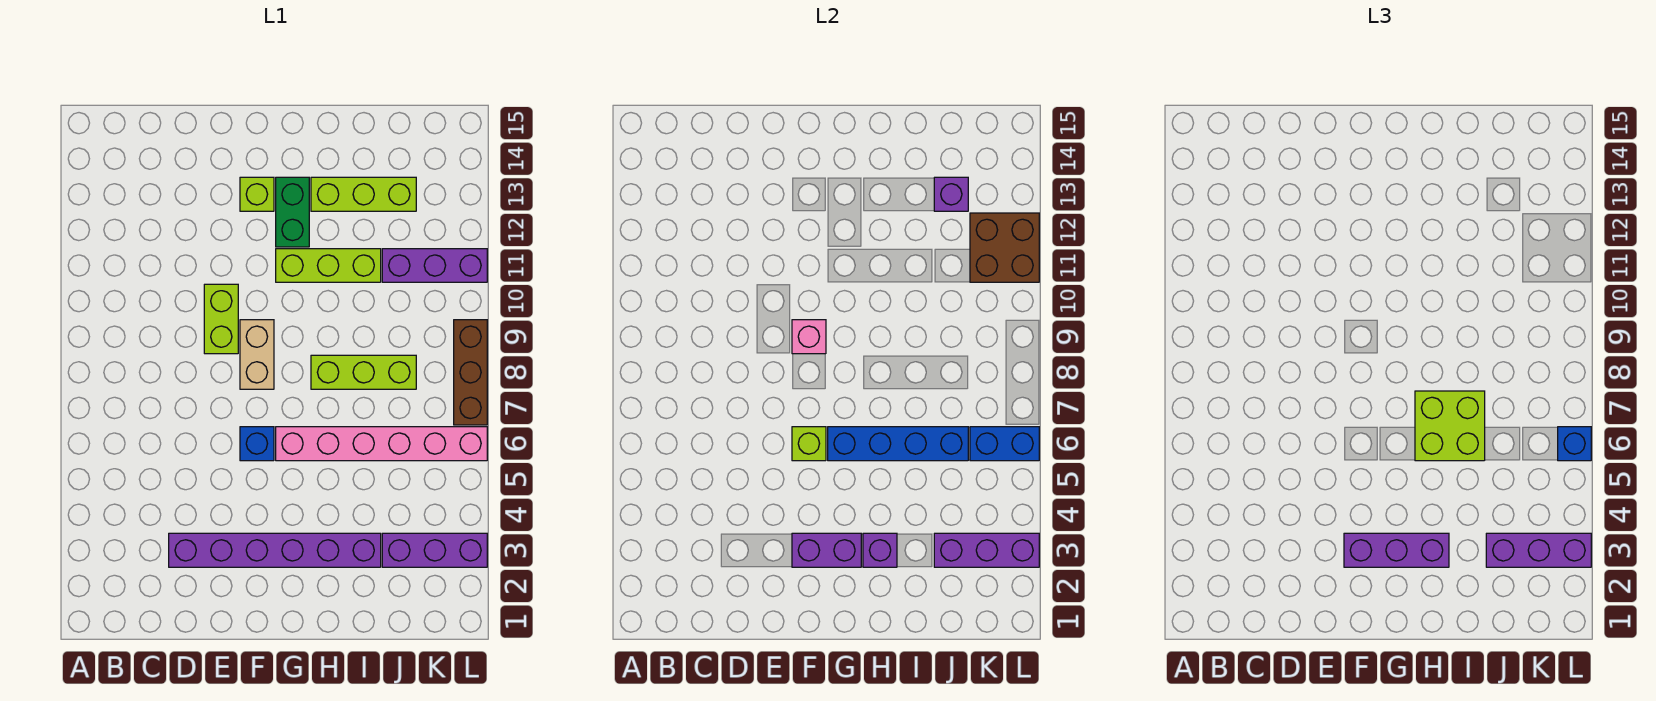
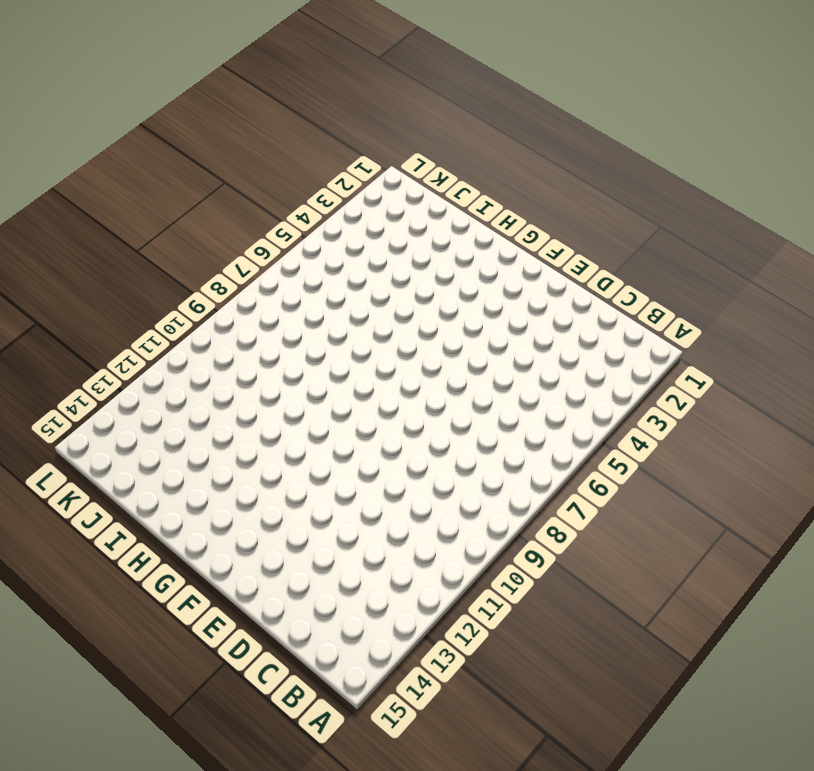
none -> purple brick D3:I3 level 1
none -> lime brick E9:E10 level 1
none -> blue brick F6 level 1

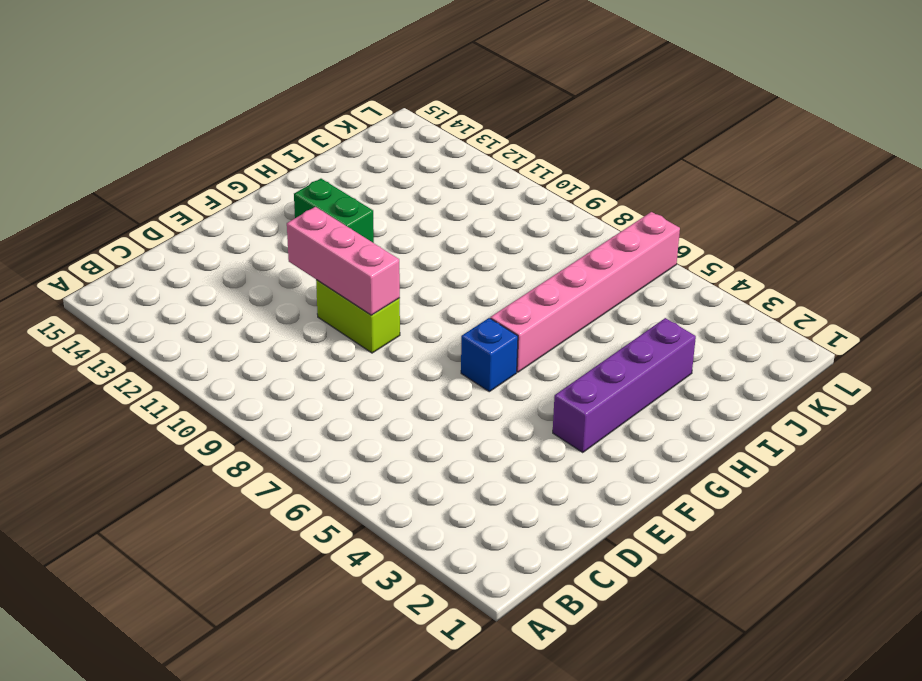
pink brick E9:E11 level 2 -> none
purple brick F3:I3 level 1 -> purple brick D3:I3 level 1
none -> tan brick F8:F9 level 1
none -> lime brick F13 level 1
none -> lime brick G11:I11 level 1

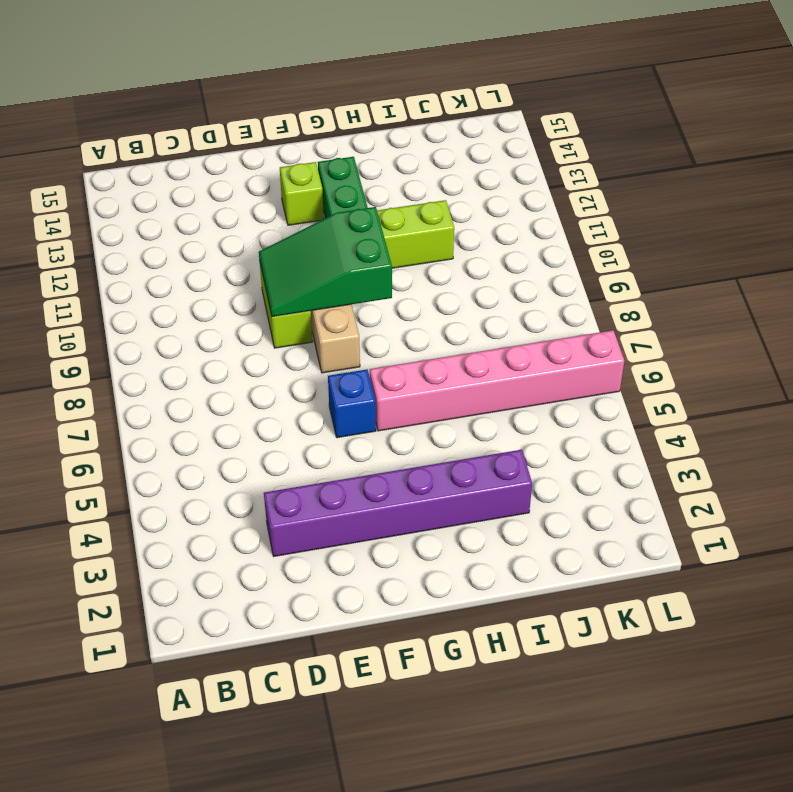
green slope E9:G10 level 2 top G -> pink brick F9 level 2
none -> lime brick H8:J8 level 1
none -> lime brick H13:J13 level 1
none -> purple brick J3:L3 level 1

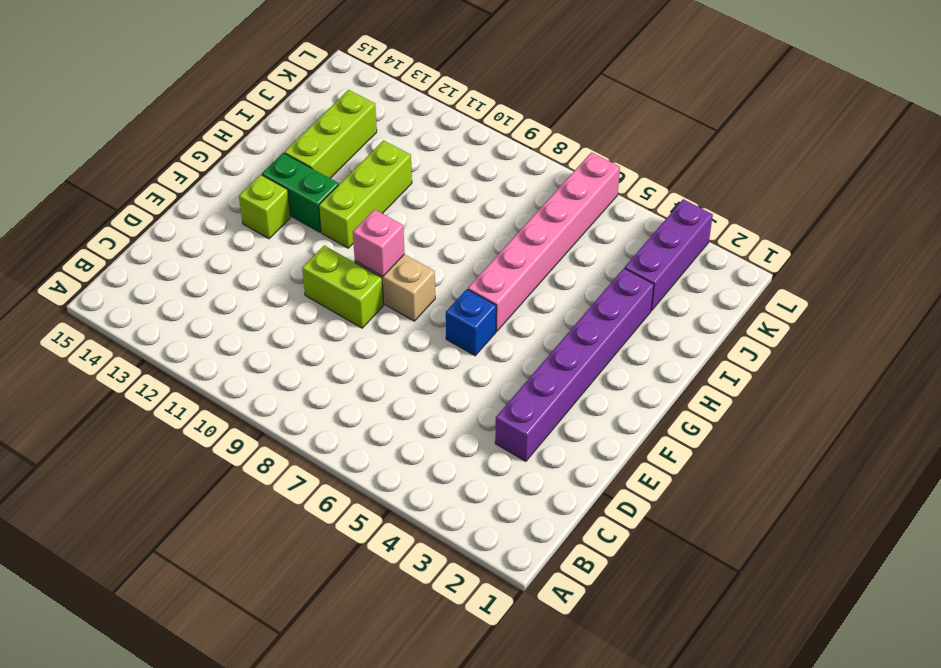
none -> lime brick H8:J8 level 1
none -> purple brick J11:L11 level 1
none -> brown brick L7:L9 level 1

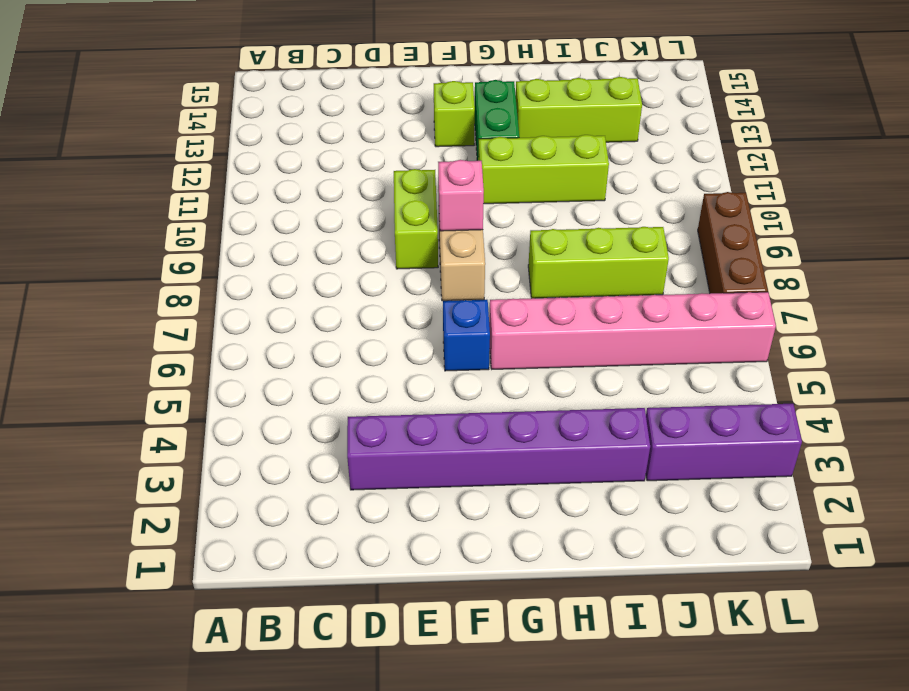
none -> purple brick J11:L11 level 1
none -> purple brick F3:G3 level 2
none -> lime brick F6 level 2

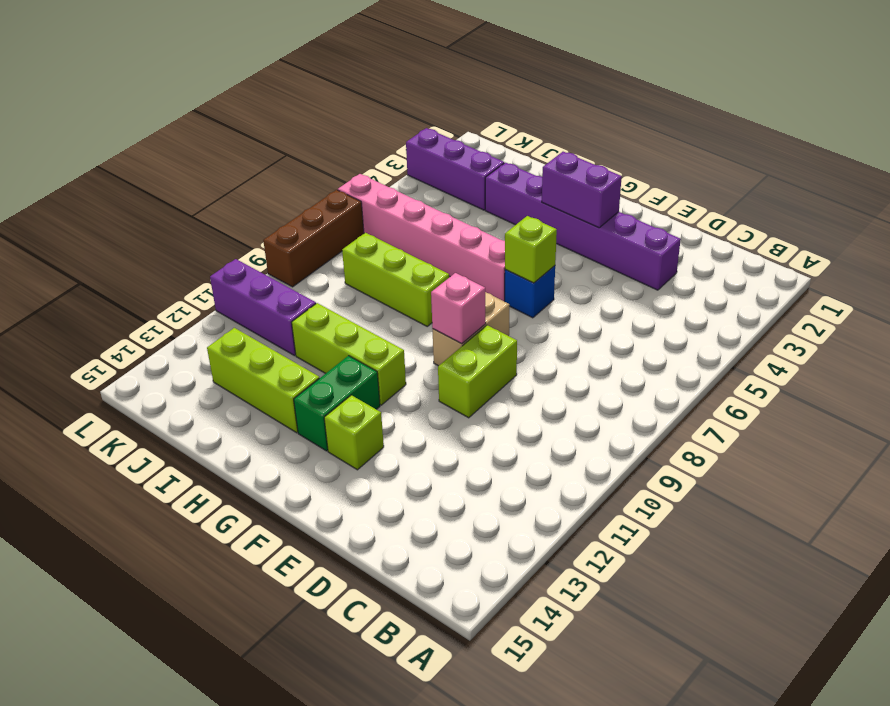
none -> blue brick G6:J6 level 2
none -> purple brick H3 level 2
none -> purple brick J3:L3 level 2

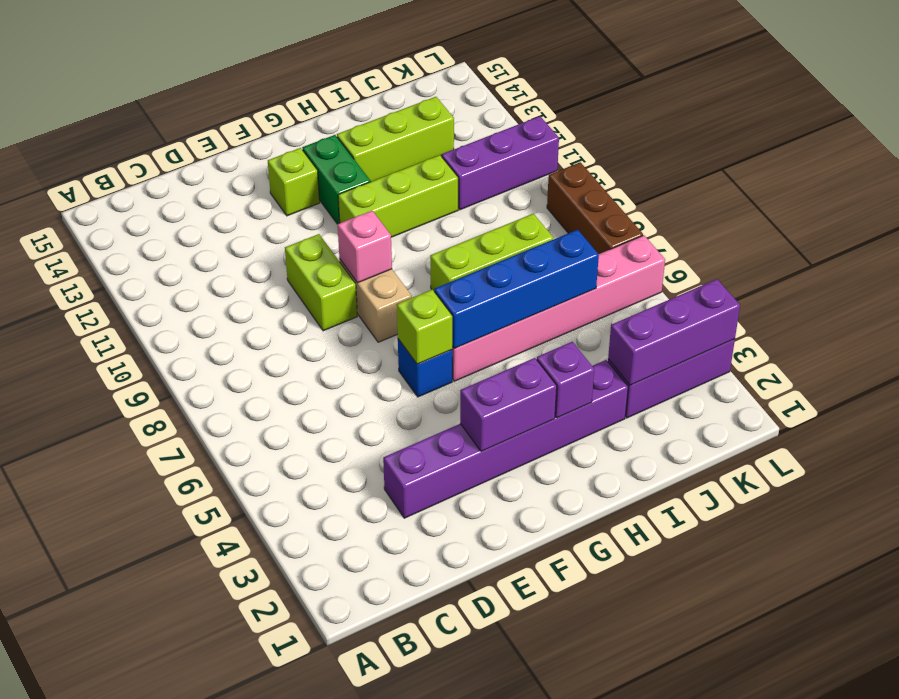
none -> purple brick J13 level 2
none -> blue brick K6:L6 level 2
none -> brown brick K11:L12 level 2

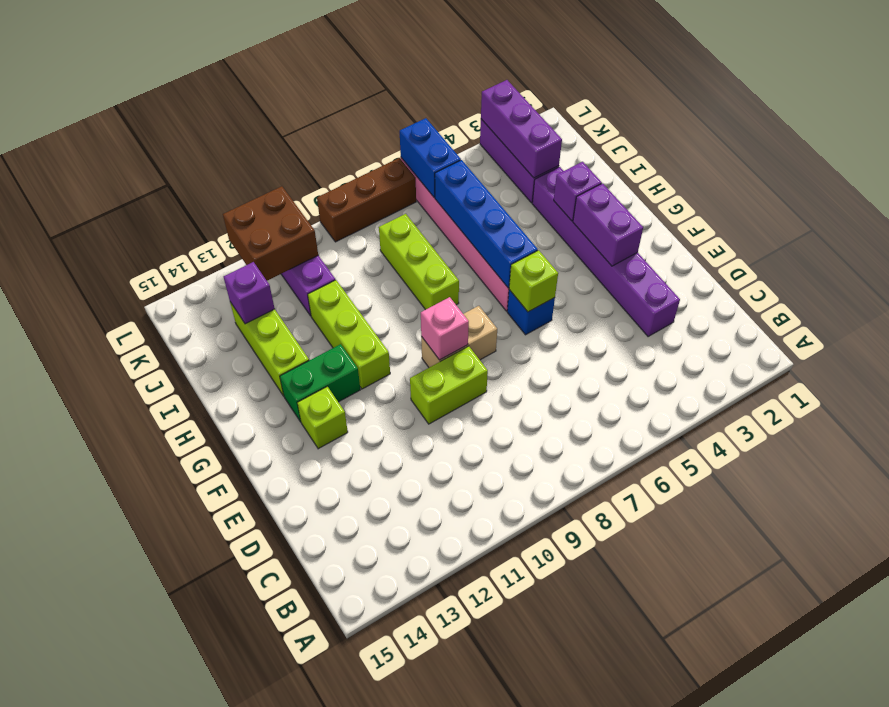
none -> purple brick F3:H3 level 3
none -> lime brick H6:I7 level 3
none -> purple brick J3:L3 level 3

